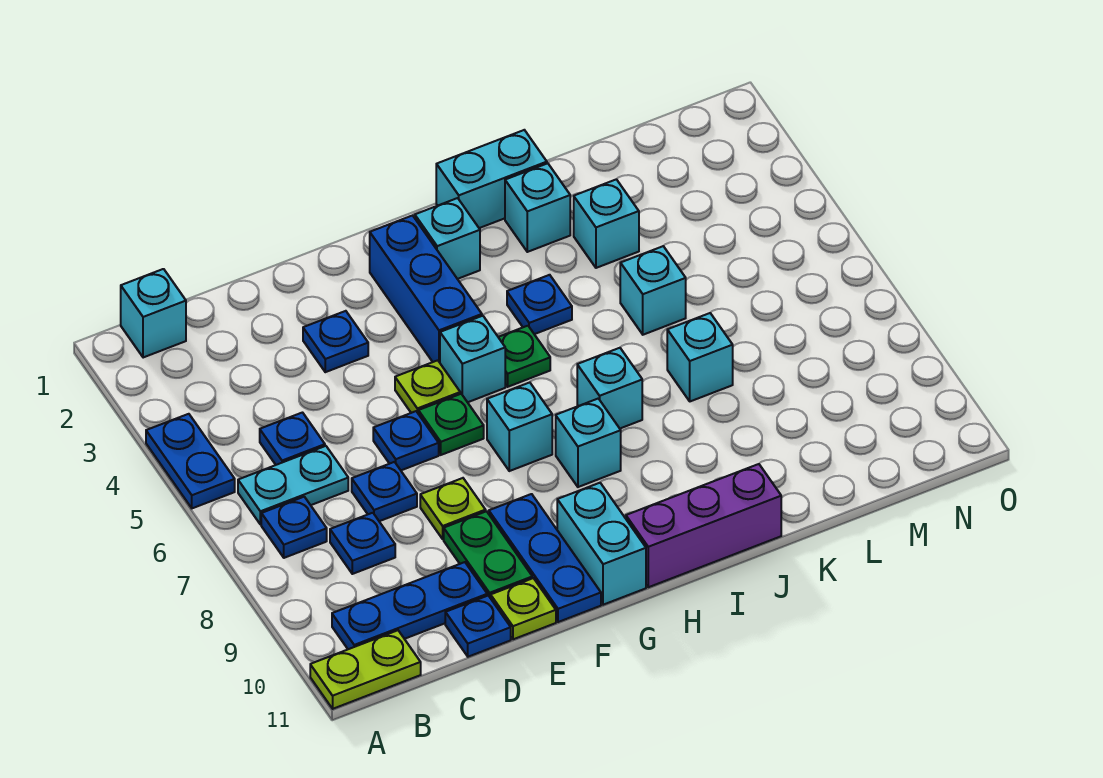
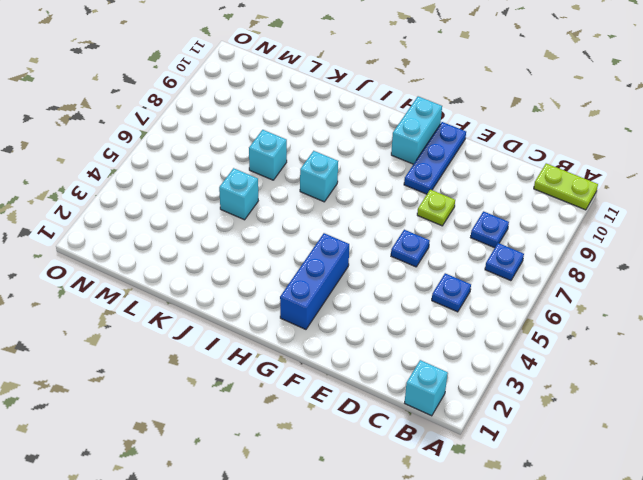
none -> blue plate A4:A5 level 1
none -> cyan plate B6:C6 level 1
none -> blue plate B10:D10 level 1
none -> blue plate D7 level 1

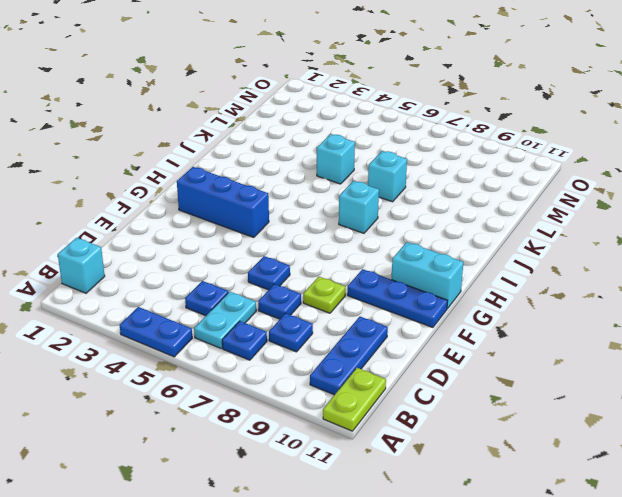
none -> blue plate D11 level 1
none -> blue plate E3 level 1
none -> green plate E9:E10 level 1
none -> lime plate E11 level 1

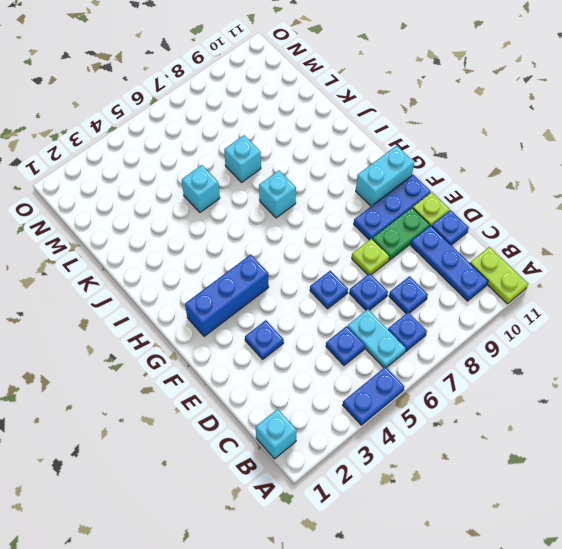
none -> lime plate F5 level 1
none -> green plate F6 level 1
none -> cyan brick G5 level 1
none -> cyan brick G7 level 1

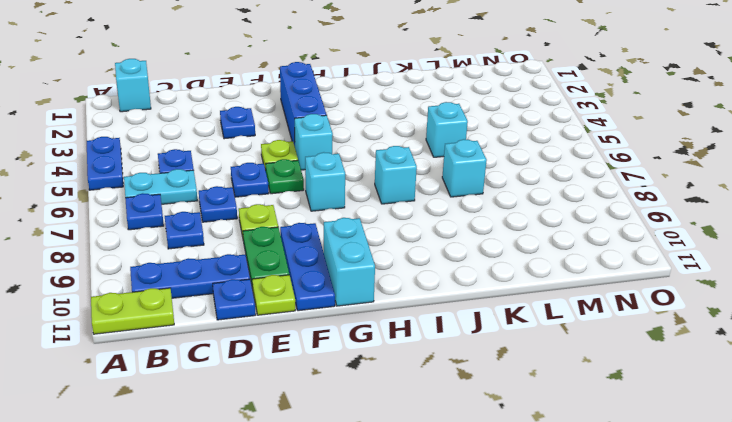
none -> cyan brick H2 level 1
none -> green plate H5 level 1
none -> cyan brick H8 level 1
none -> purple brick H11:J11 level 1

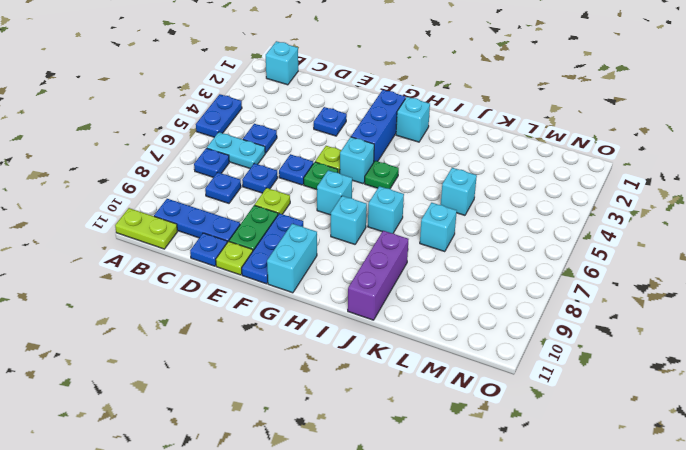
purple brick J9:J11 level 1 -> purple brick H11:J11 level 1
none -> cyan brick I1:J1 level 1
none -> blue plate I4 level 1
none -> cyan brick J2 level 1
none -> cyan brick K3 level 1

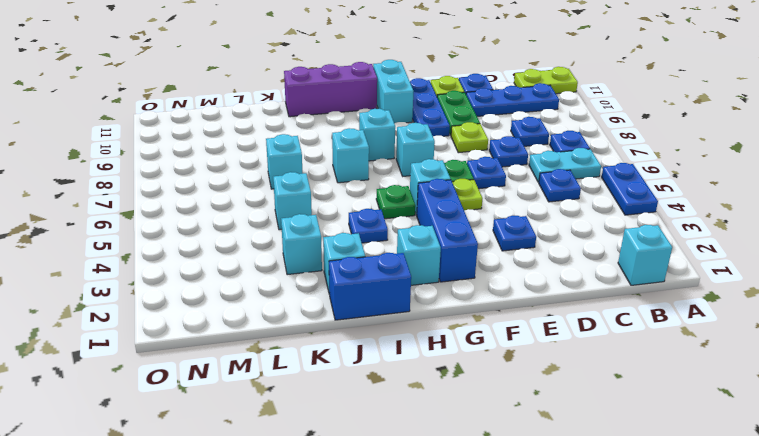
blue brick I1:J1 level 1 -> cyan brick I1:J1 level 1

